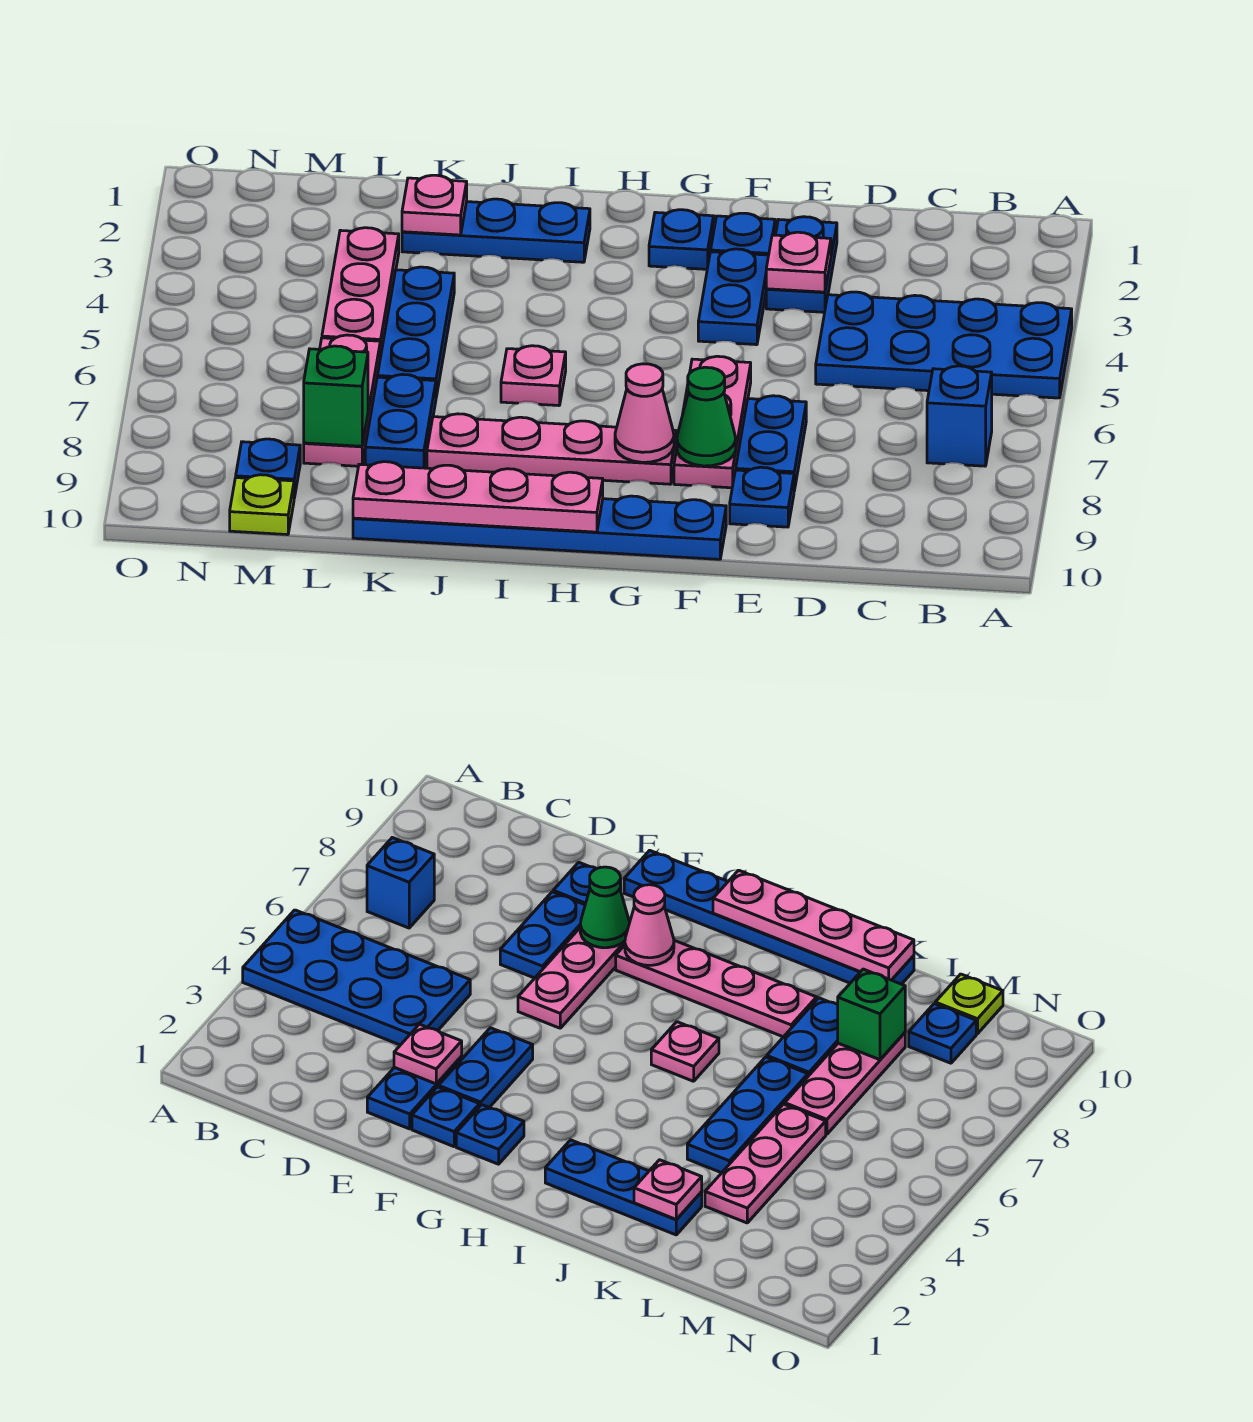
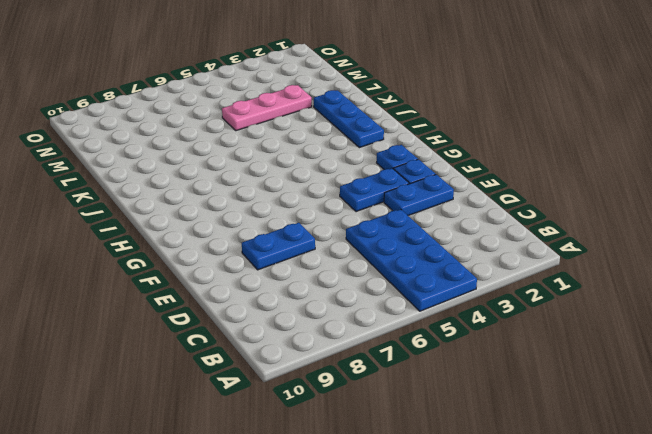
none -> blue brick B7 level 1
none -> blue plate E9 level 1
none -> pink plate F6:F8 level 1

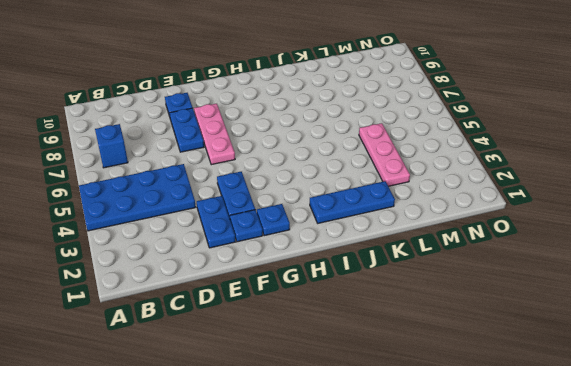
none -> blue plate F10:K10 level 1
none -> pink plate G8:J8 level 1
none -> pink plate I6 level 1

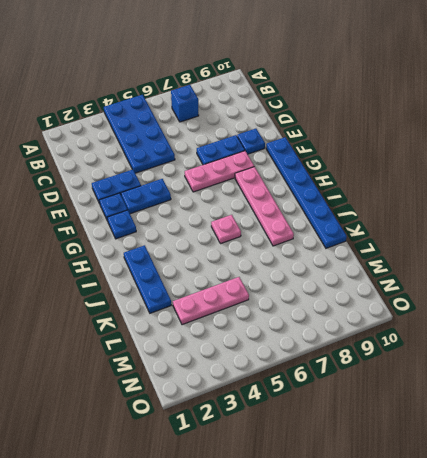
none -> blue plate K4:K6 level 1
none -> blue plate K7:K8 level 1
none -> pink plate L6:L8 level 1

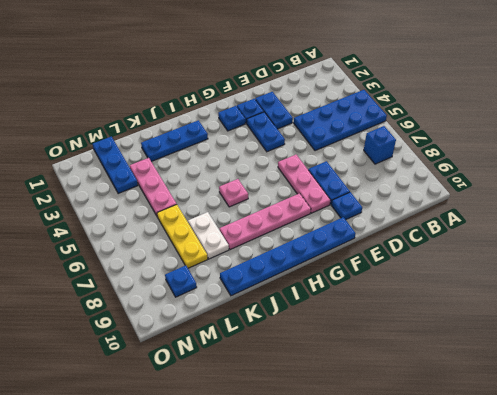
white plate K7:K8 level 1 -> blue plate K7:K8 level 1
yellow plate L6:L8 level 1 -> pink plate L6:L8 level 1
blue plate M1:M3 level 1 -> blue plate K4:K6 level 1
none -> lime plate M10 level 1
none -> pink plate E3 level 2
none -> green cone F8 level 2

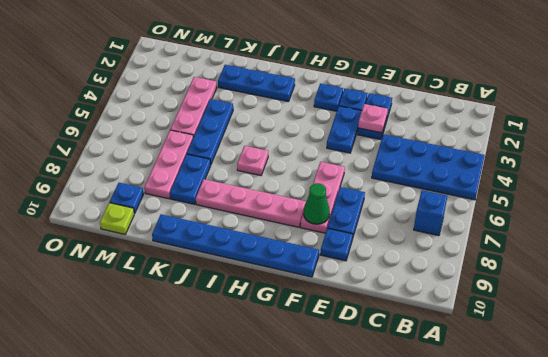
none -> pink cone G8 level 2
none -> pink plate H10:K10 level 2
none -> pink plate K2 level 2

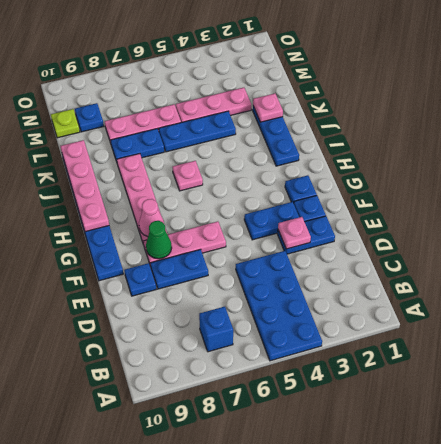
none -> green brick L8 level 2

